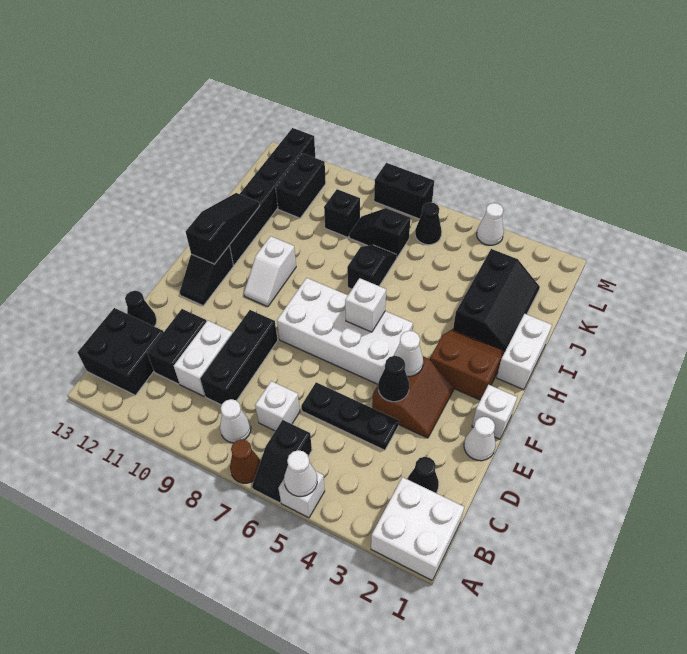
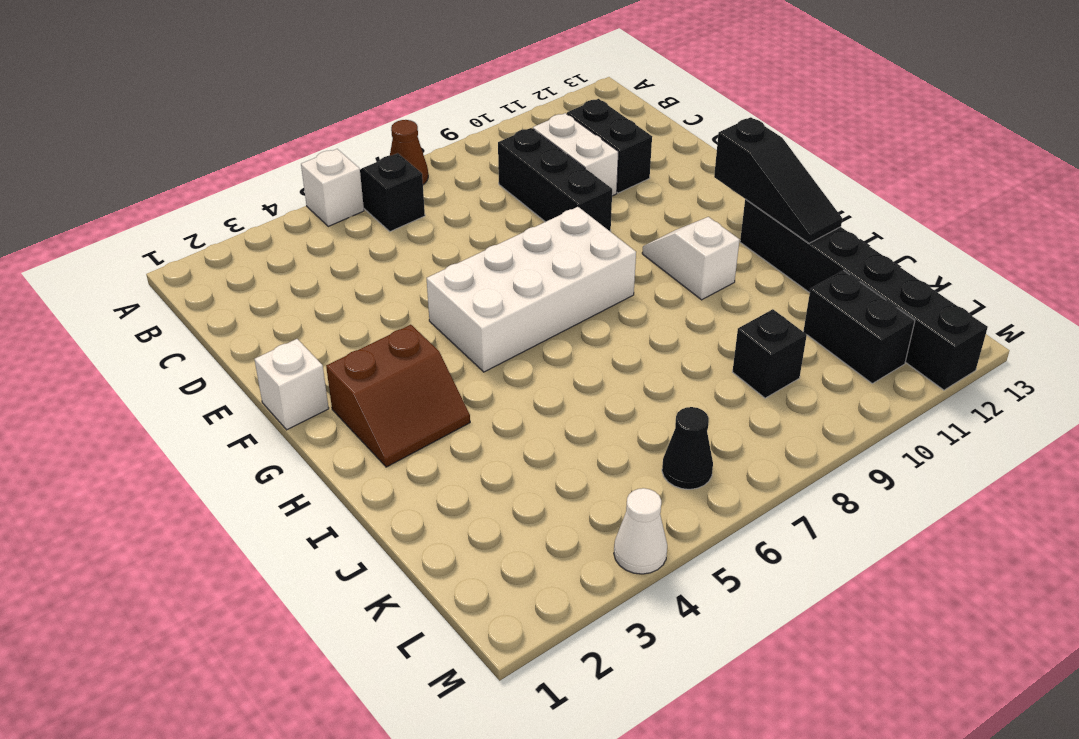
none -> white brick A1:B2 level 1
none -> white cone B8 level 1
none -> black brick B12:C13 level 1
none -> black cone C2 level 1

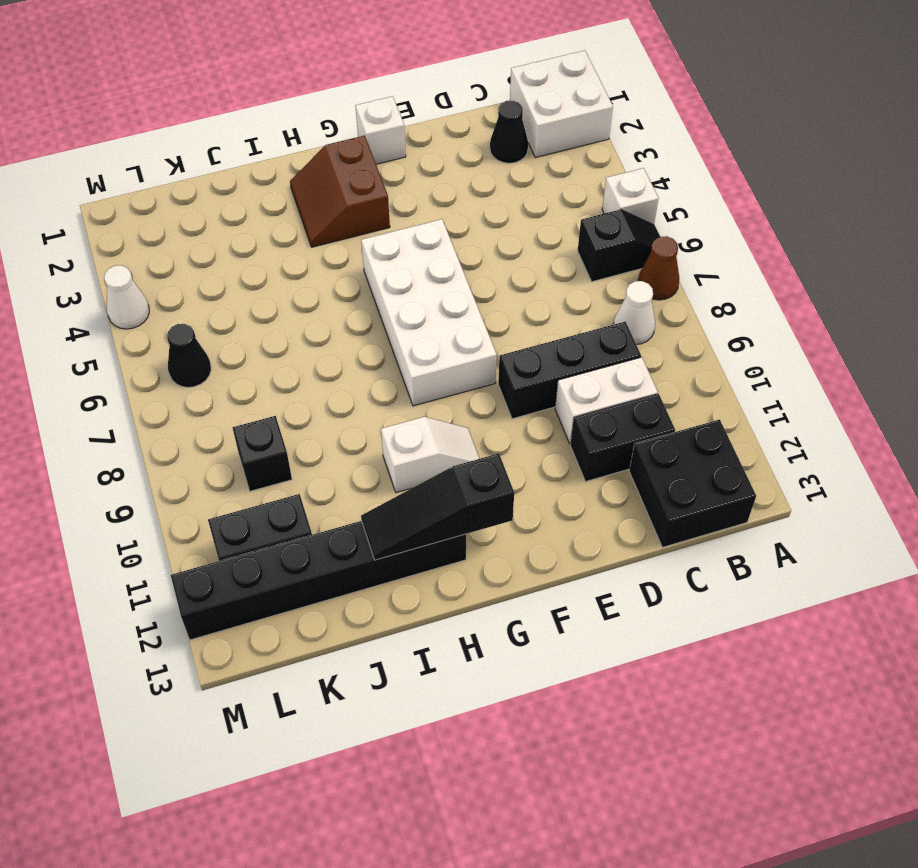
none -> white brick C7 level 1
none -> black plate D4:D6 level 1
none -> black cone D13 level 1
none -> white cone E1 level 1

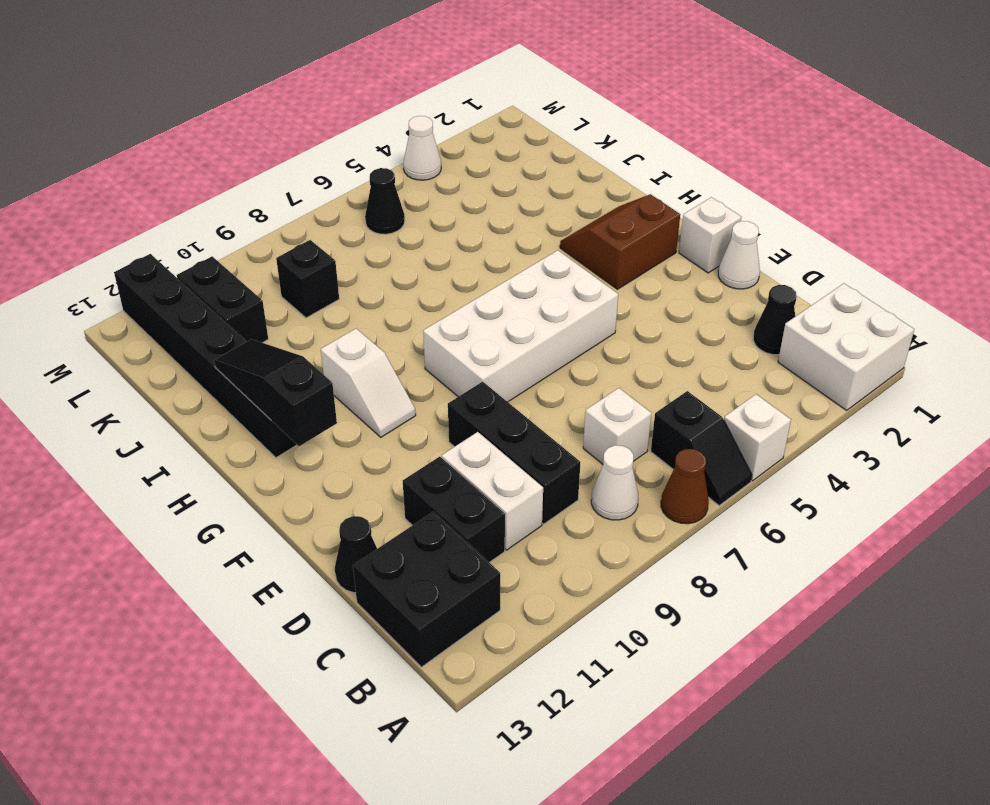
none -> black plate D4:D6 level 1
none -> brown slope E3:F4 level 1 top 4
none -> black slope F12:G12 level 1 top G
none -> white brick H1:I1 level 1

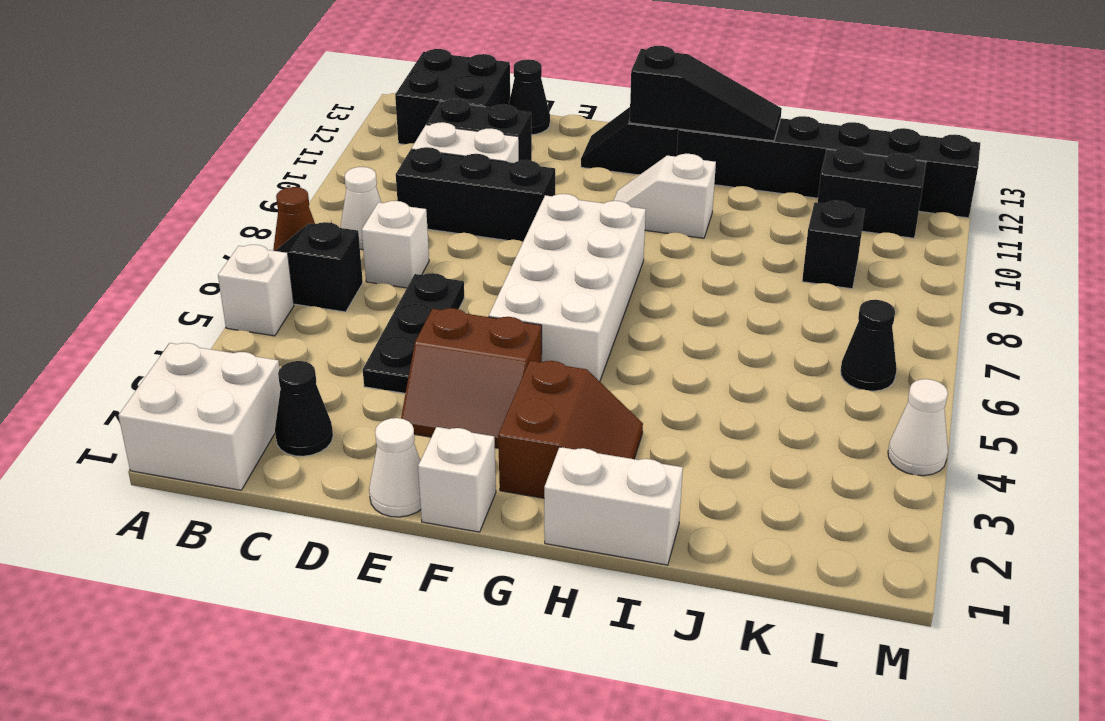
none -> black slope I2:K3 level 1 top 3
none -> black slope I7:J7 level 1 top I
none -> black slope K7:K8 level 1 top 7
none -> black brick M7:M8 level 1

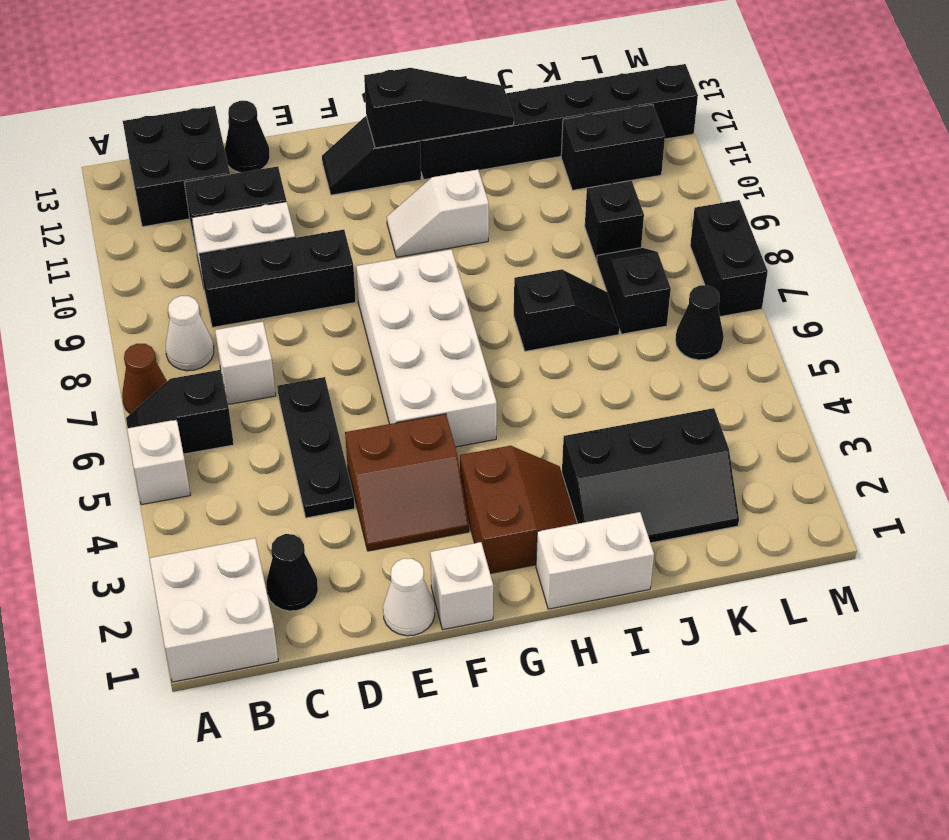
none -> white cone M4 level 1
none -> white cone A5 level 2
none -> black cone E4 level 2
none -> white cone F4 level 2

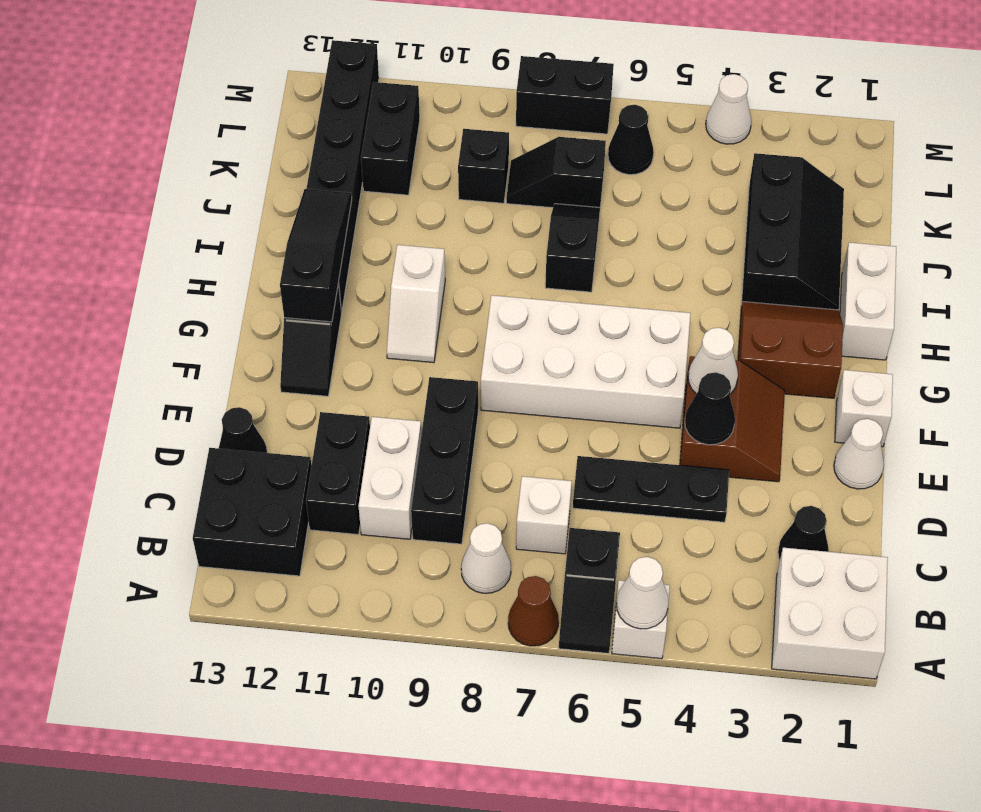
none -> white brick G6 level 2

